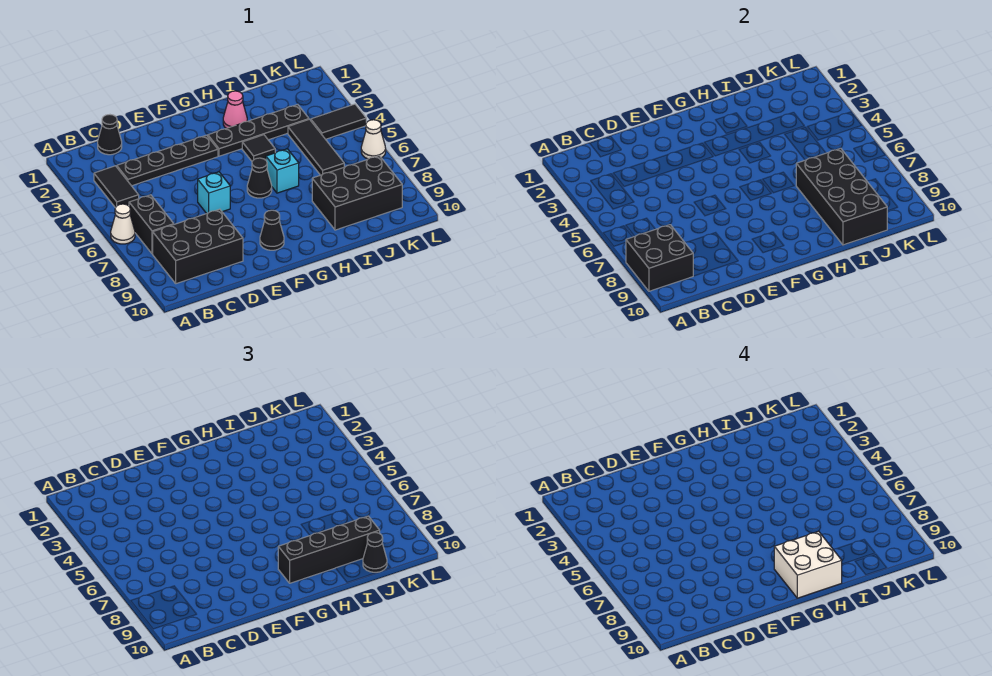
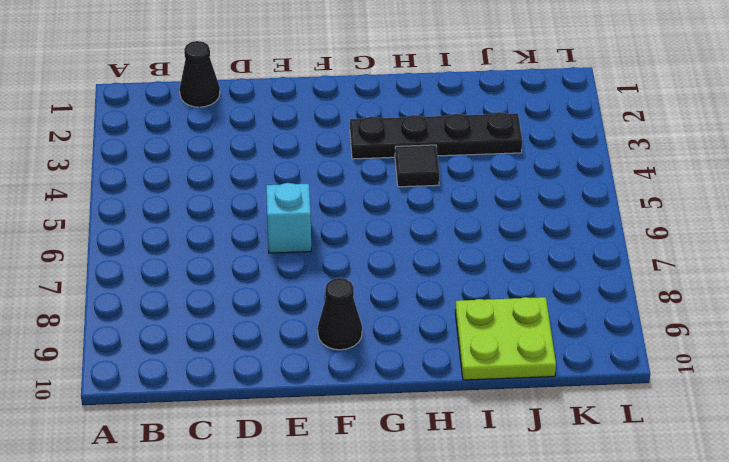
lime plate I9:J10 level 1 -> black brick I8:K9 level 1
none -> white cone A6 level 1
none -> black tile B3:B4 level 1
none -> black brick B6:B7 level 1

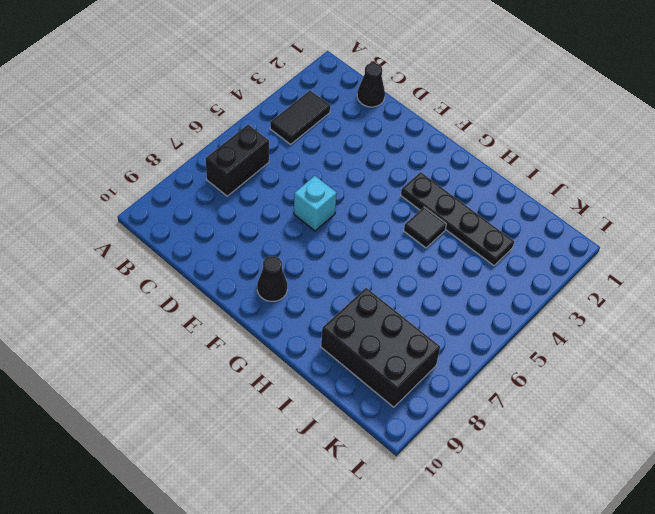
none -> white cone A6 level 1
none -> black brick B8:D9 level 1
none -> black plate C3:F3 level 1

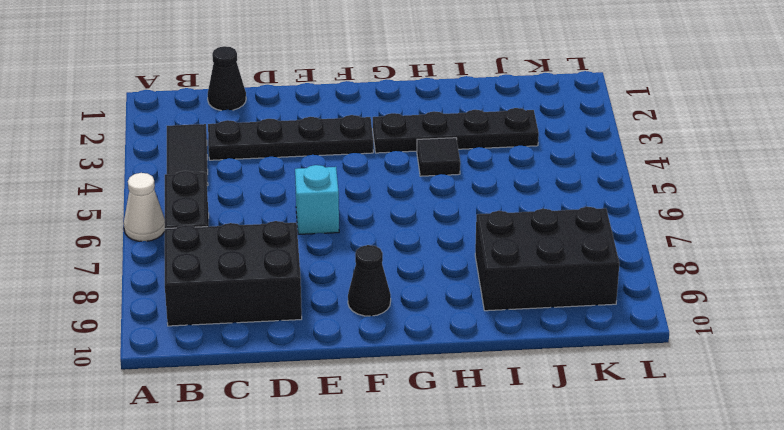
none -> black cone G6 level 1
none -> pink cone H2 level 1
none -> cyan brick H6 level 1

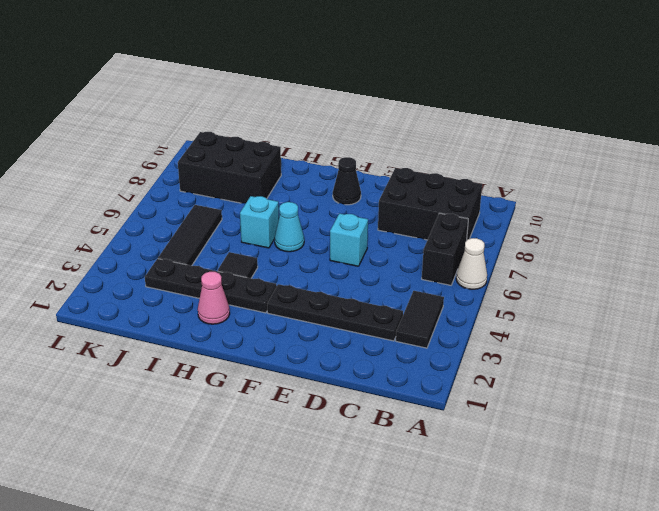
cyan cone G6 level 1 -> black cone G6 level 1
none -> black cone C1 level 1
none -> black tile K4:L4 level 1
none -> white cone L6 level 1

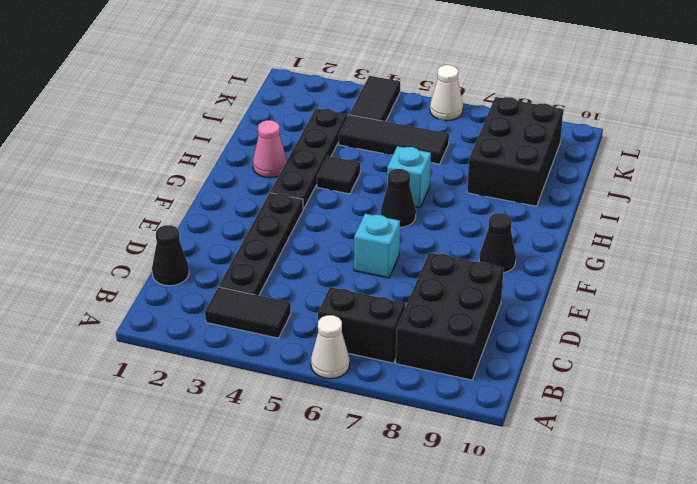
none -> black brick A8:B9 level 2
none -> black brick I7:J10 level 2
none -> black brick G9:J9 level 3

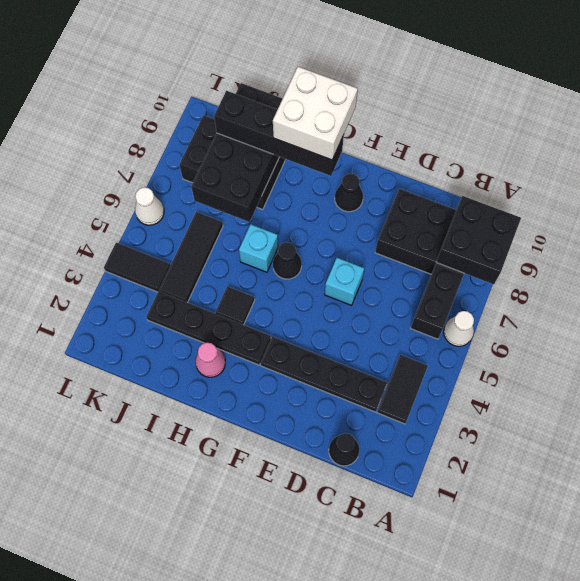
none -> black cone J10 level 3

